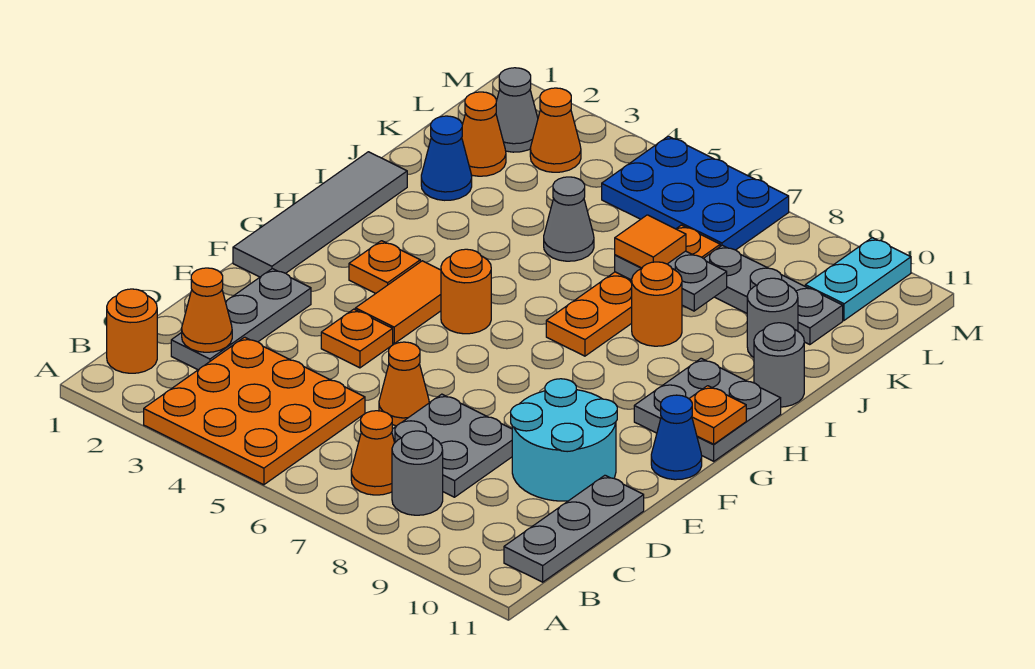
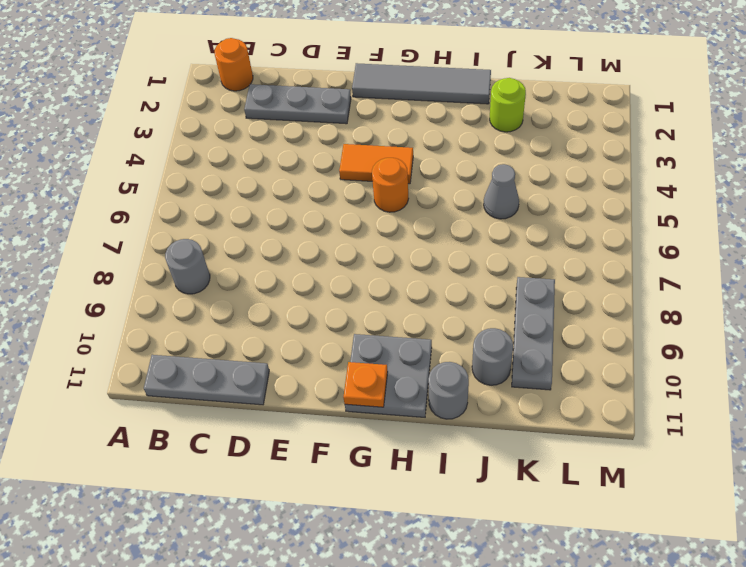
lime round brick J2 level 1 -> blue cone J2 level 1
none -> orange plate A3:C5 level 1
none -> orange cone B7 level 1
none -> grey plate C7:D8 level 1
none -> orange cone D6 level 1

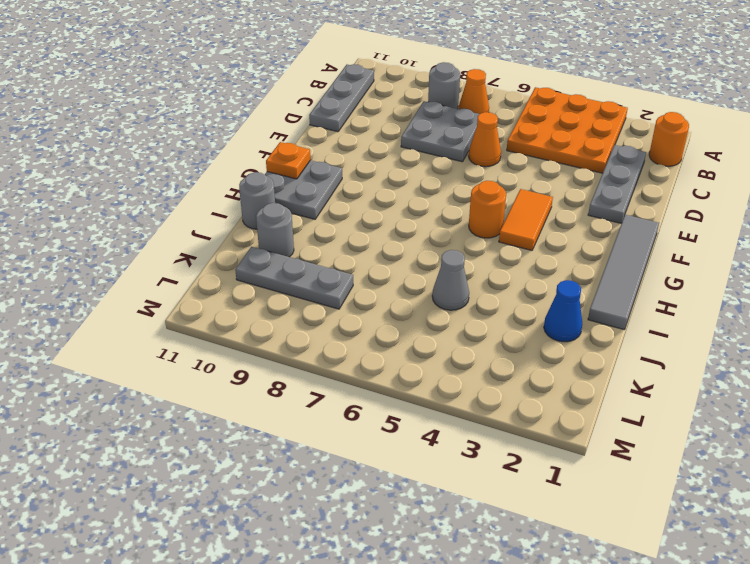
none -> cyan round brick D9:E10 level 1
none -> orange plate E4 level 1
none -> blue cone F11 level 1
none -> orange plate G3 level 1

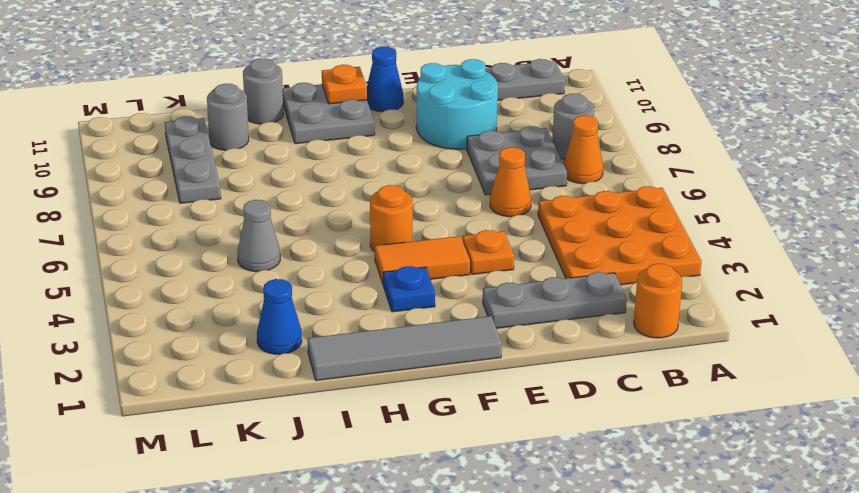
blue plate G3 level 1 -> orange plate G3 level 1
none -> orange plate H7:K7 level 1
none -> orange round brick I8 level 1
none -> orange cone K2 level 1
none -> grey cone L2 level 1

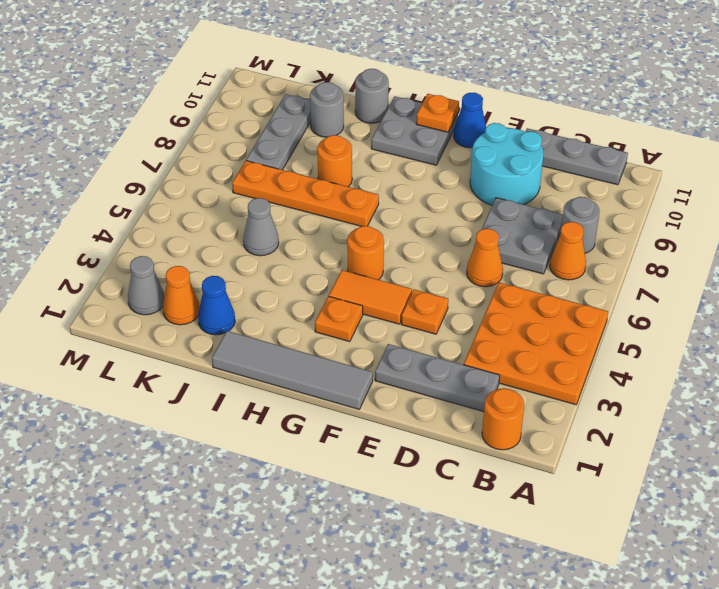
none -> orange cone L3 level 1
none -> blue plate L5:M7 level 1
none -> cyan plate L10:M10 level 1
none -> orange cone C2 level 2

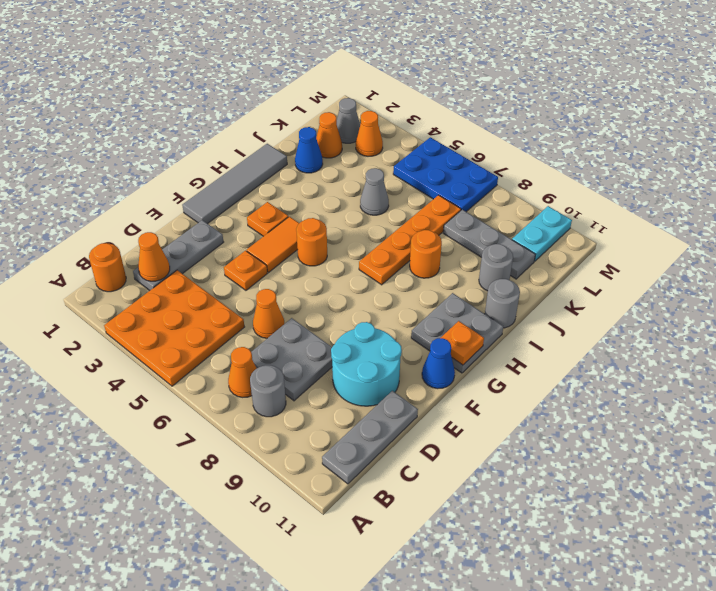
none -> grey plate J7:J8 level 2
none -> orange tile J7 level 3

